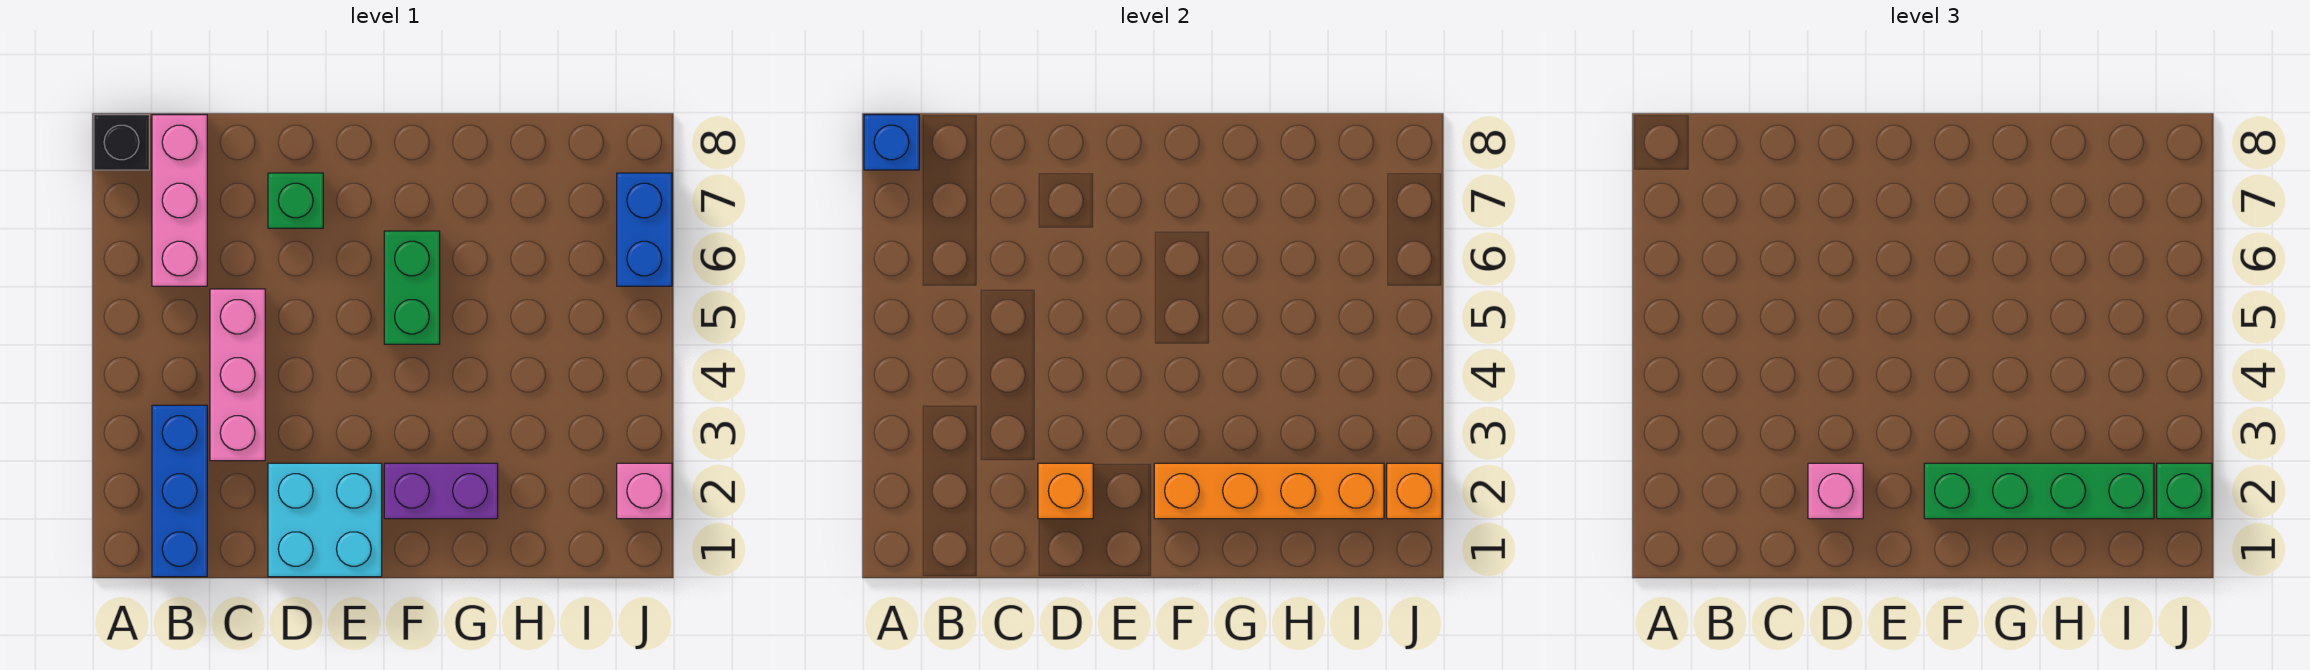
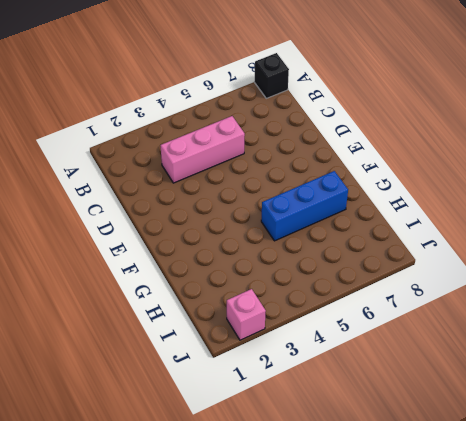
blue brick G5:G7 level 1 -> blue brick B1:B3 level 1
none -> pink brick B6:B8 level 1
none -> cyan brick D1:E2 level 1
none -> green brick D7 level 1

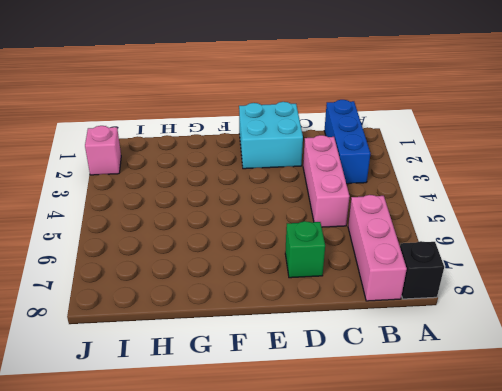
none -> purple brick F2:G2 level 1
none -> green brick F5:F6 level 1
none -> blue brick J6:J7 level 1

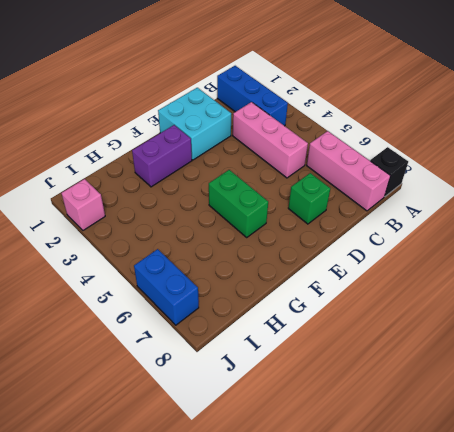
none -> blue brick A8 level 2
none -> orange brick D2 level 2
none -> orange brick F2:I2 level 2

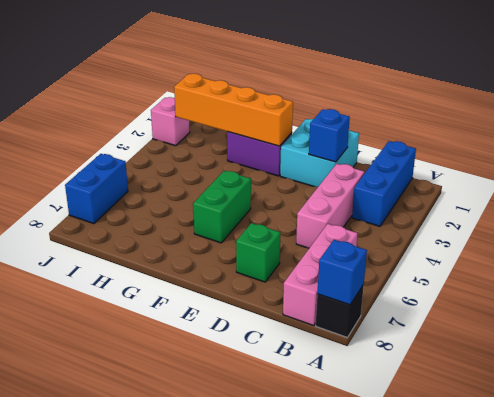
blue brick D2 level 2 -> orange brick D2 level 2
none -> orange brick J2 level 2
none -> pink brick D2 level 3
none -> green brick F2:I2 level 3

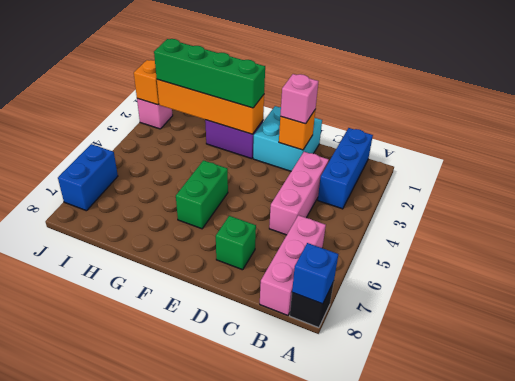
none -> green brick J2 level 3

